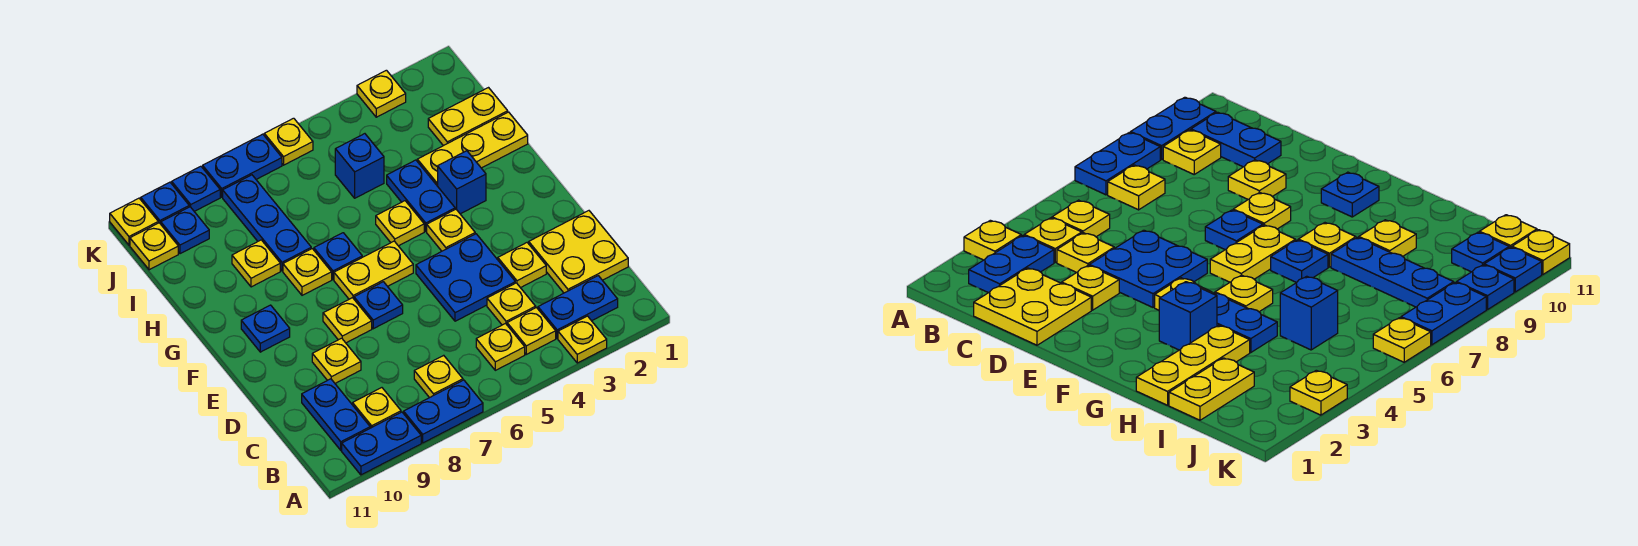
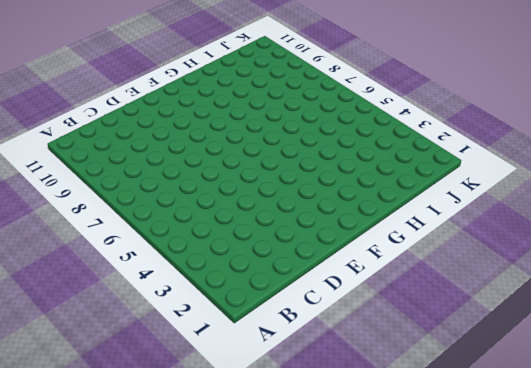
none -> yellow plate A3 level 1
none -> blue plate A7:A8 level 1
none -> blue plate A9:A10 level 1
none -> blue plate B2:B3 level 1

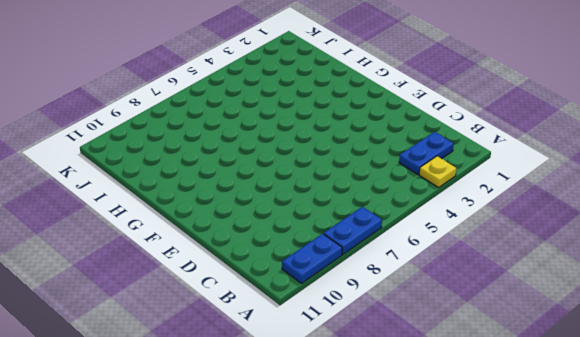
none -> yellow plate B4 level 1
none -> yellow plate B5 level 1
none -> yellow plate B7 level 1
none -> yellow plate B9 level 1

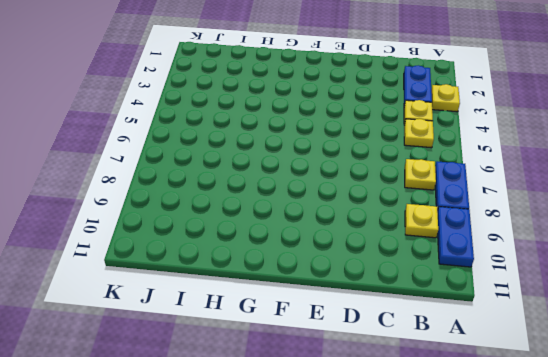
none -> blue plate B10:C10 level 1
none -> yellow plate C1:D2 level 1
none -> yellow plate C4 level 1
none -> yellow plate D3 level 1

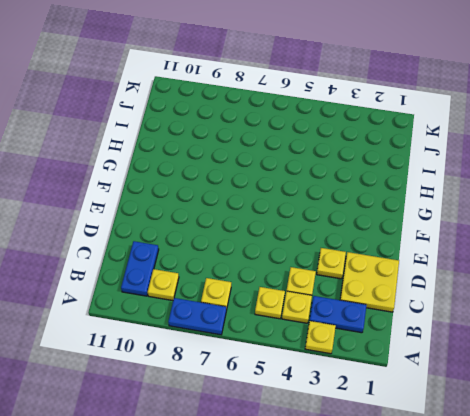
none -> blue plate A9:A10 level 1
none -> blue plate D4:E5 level 1
none -> yellow plate D9 level 1
none -> blue plate E7 level 1

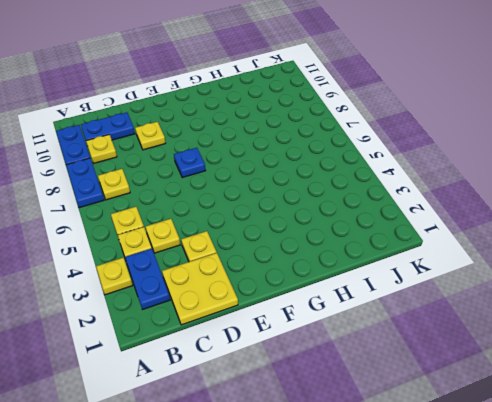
none -> blue plate D4:E5 level 1
none -> yellow plate E8 level 1
none -> yellow plate F4 level 1
none -> yellow plate F6:F7 level 1

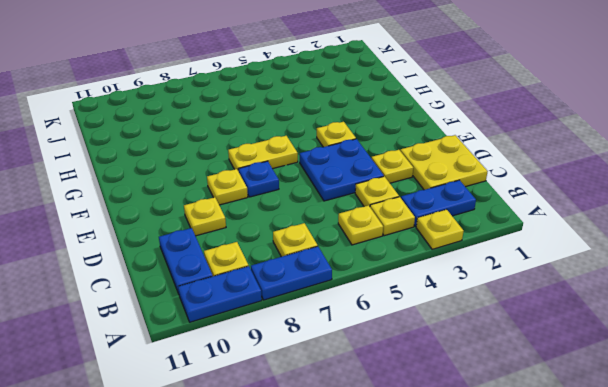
none -> blue plate F10 level 1
none -> blue brick G3 level 1
none -> blue plate G4:H4 level 1
none -> yellow plate G5 level 1

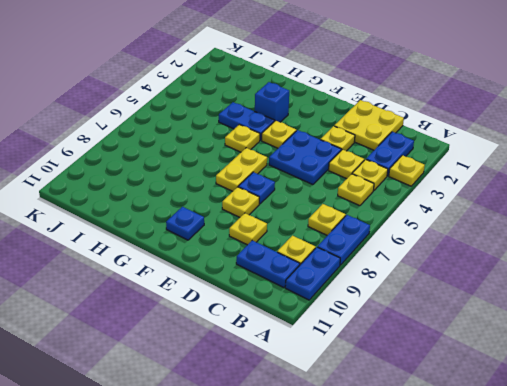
none -> blue plate G7 level 1
none -> yellow plate G8 level 1
none -> yellow plate H1:H3 level 1
none -> blue plate H8:J8 level 1

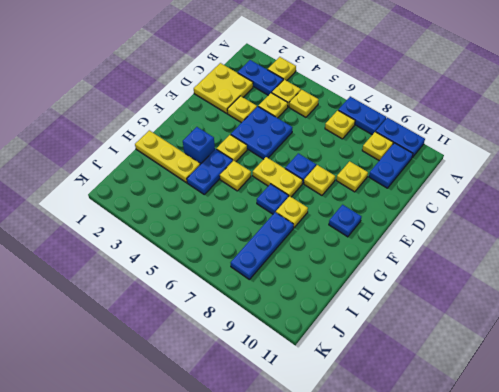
none -> yellow plate H9 level 1
none -> yellow plate I1:I2 level 1
none -> blue brick I5 level 1
none -> blue plate J10 level 1

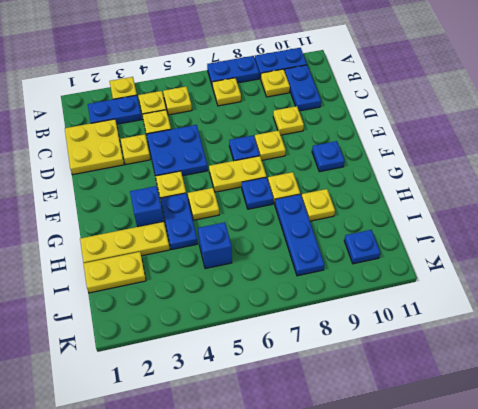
none -> yellow plate J11 level 1
none -> yellow plate K3 level 1
none -> yellow plate K6 level 1
none -> blue plate K7:K8 level 1

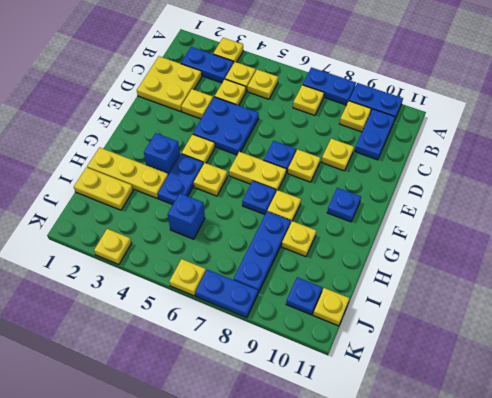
none -> blue plate K9 level 1
none -> blue plate K10 level 1
none -> yellow plate K11 level 1

